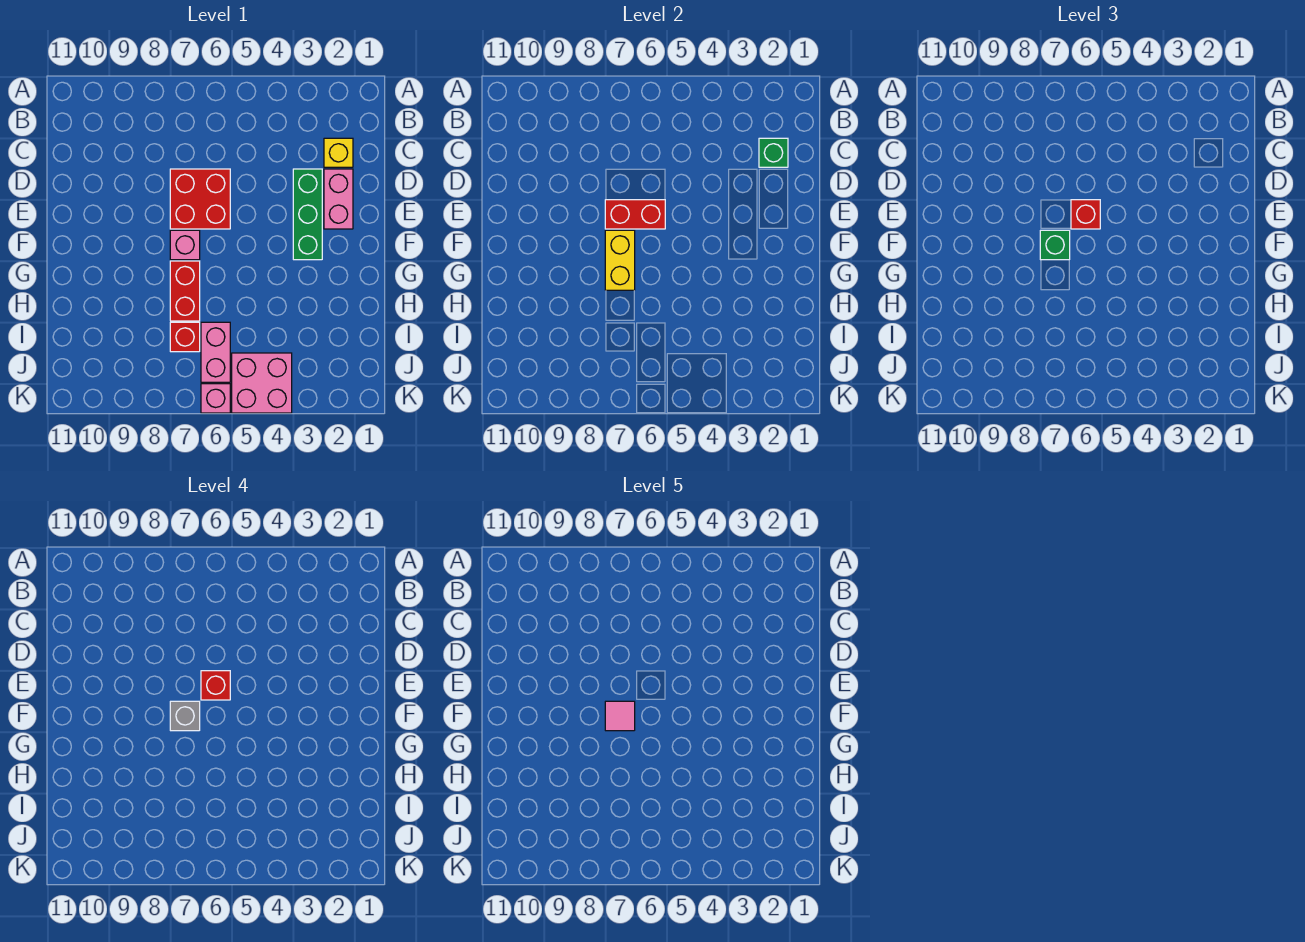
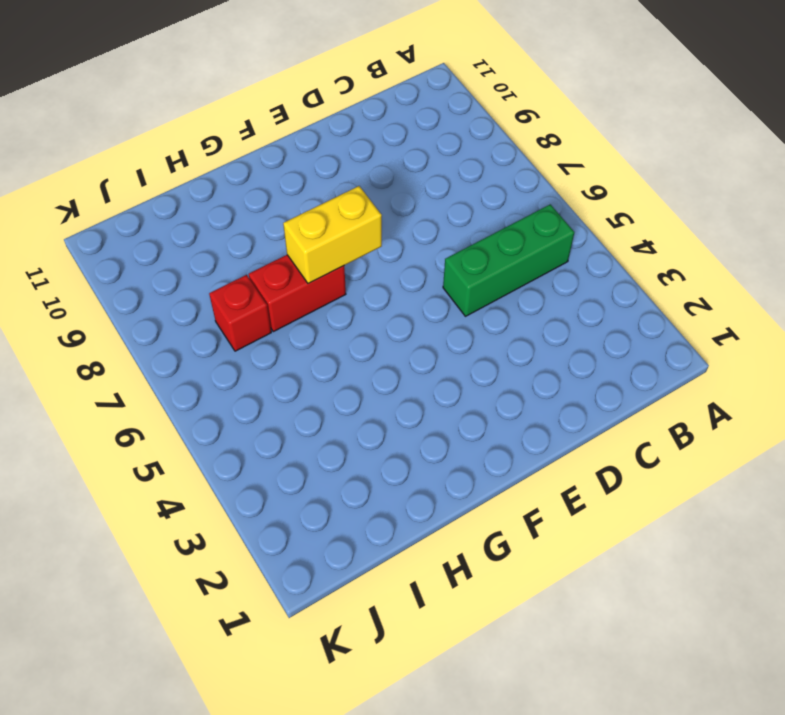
green brick B5:D5 level 1 -> green brick D3:F3 level 1
none -> yellow brick C2 level 1
none -> pink brick D2:E2 level 1
none -> red brick D6:E7 level 1

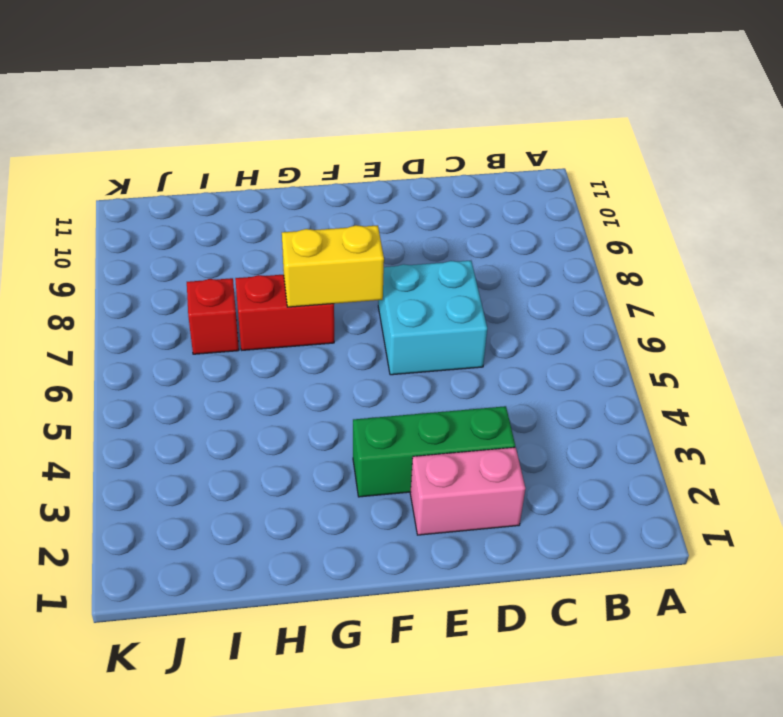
cyan brick D6:E7 level 1 -> red brick D6:E7 level 1
none -> yellow brick C2 level 1
none -> pink brick F7 level 1
none -> pink brick I6:J6 level 1

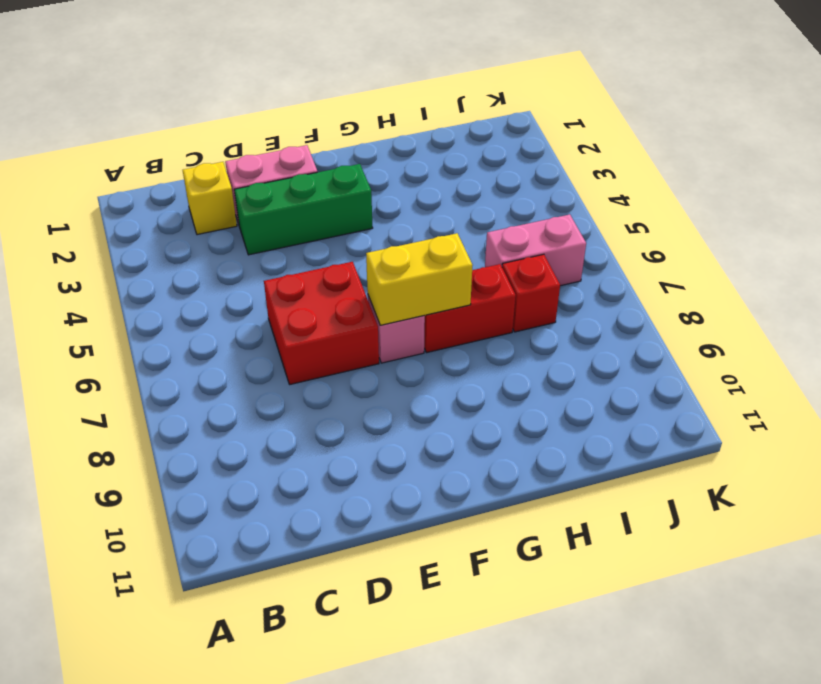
none -> pink brick J4:K5 level 1
none -> pink brick K6 level 1
none -> green brick C2 level 2

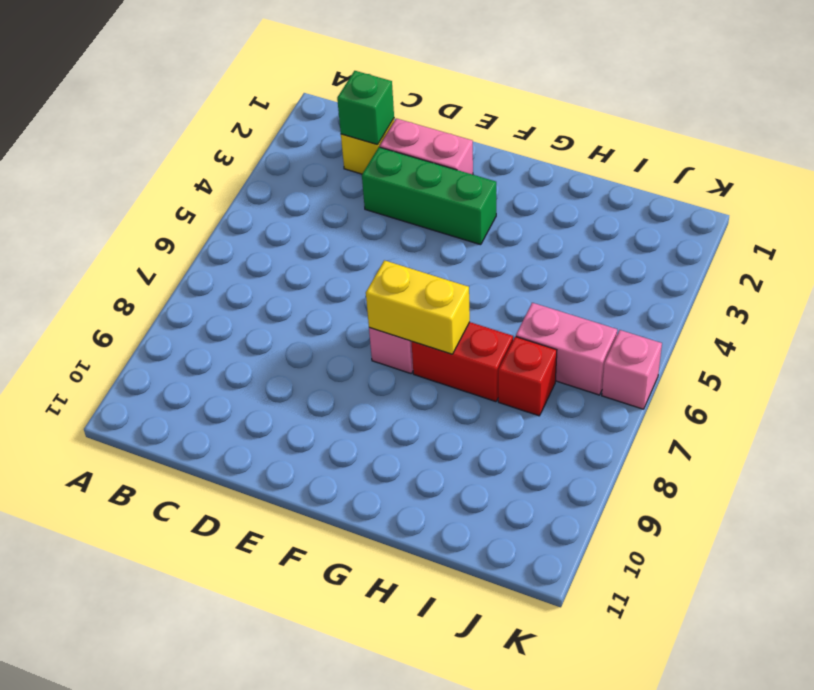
none -> red brick D6:E7 level 1
none -> pink brick J4:K5 level 1
none -> red brick E6:E7 level 2

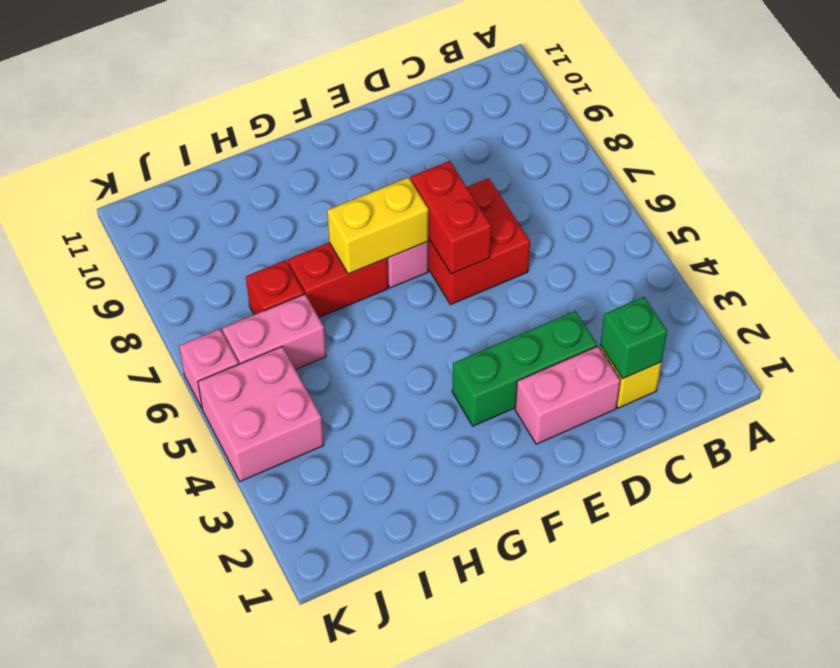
none -> red brick E6 level 3
none -> green brick F7 level 3
none -> red brick E6 level 4

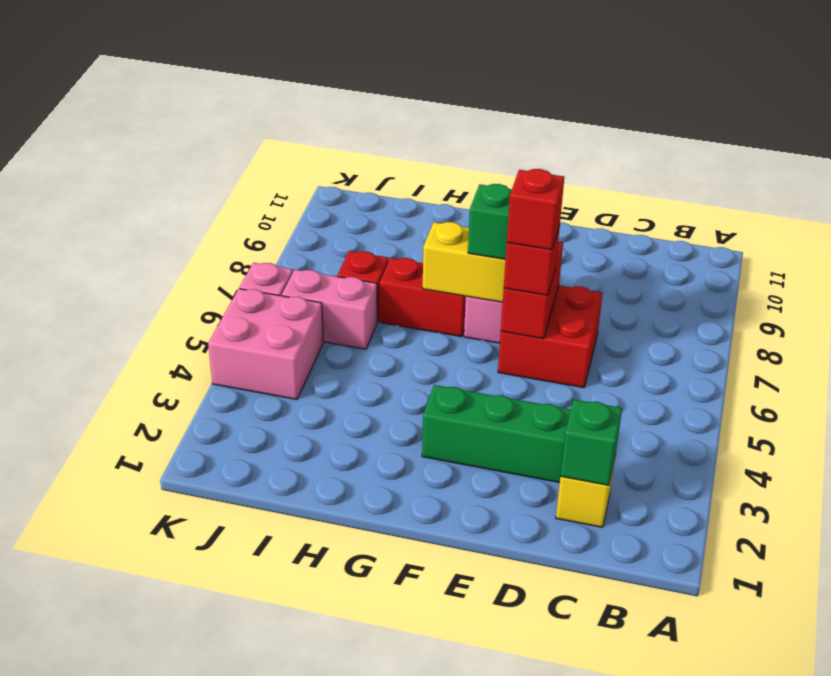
none -> pink brick D2:E2 level 1
none -> grey brick F7 level 4
none -> pink tile F7 level 5

